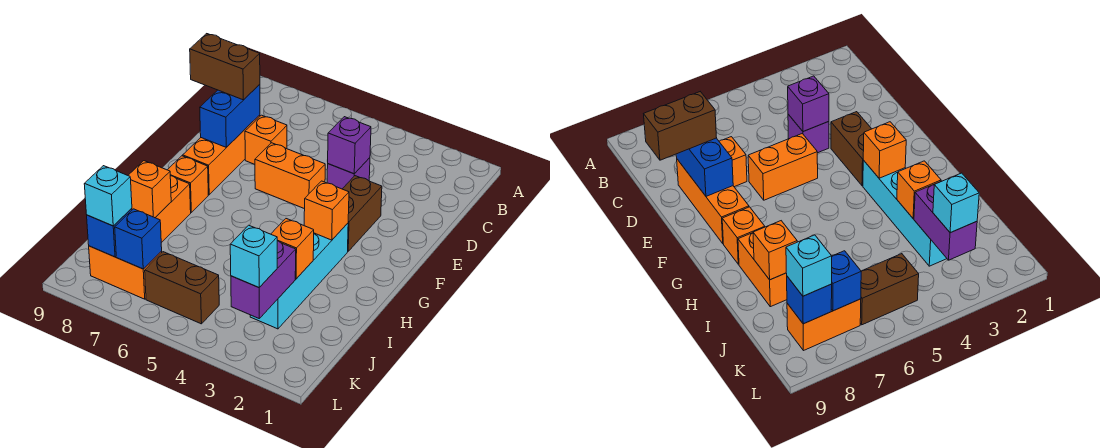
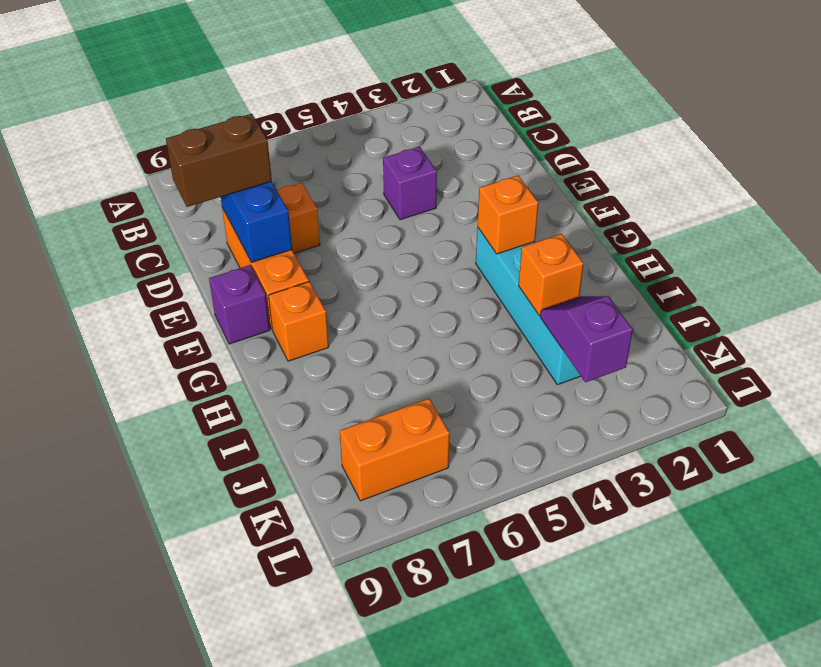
purple brick F9 level 1 -> purple brick D4 level 2
purple slope J3:K3 level 2 top K -> purple brick J3:K3 level 2
none -> brown brick E3:F3 level 1
none -> orange brick E5:E6 level 1
none -> orange brick H8:I8 level 1

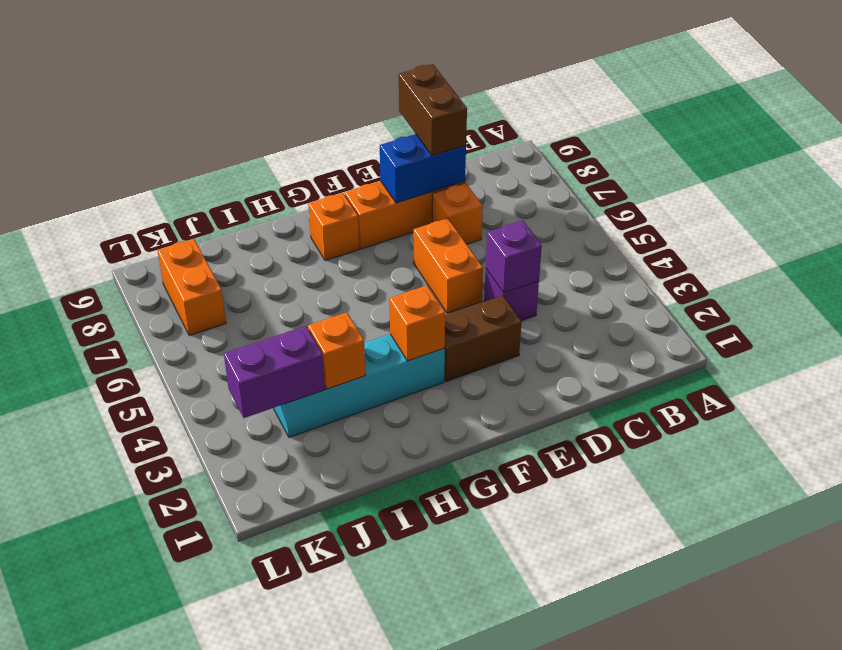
none -> orange brick H8:I8 level 1
none -> brown brick K5:K6 level 1
none -> orange brick I8 level 2

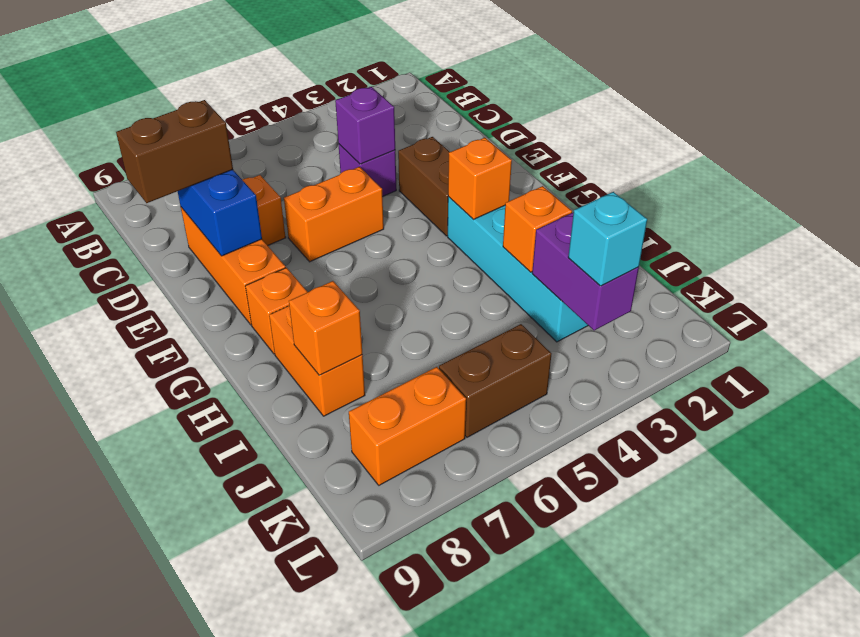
none -> blue brick K7 level 2
none -> blue brick K8 level 2
none -> cyan brick K8 level 3

